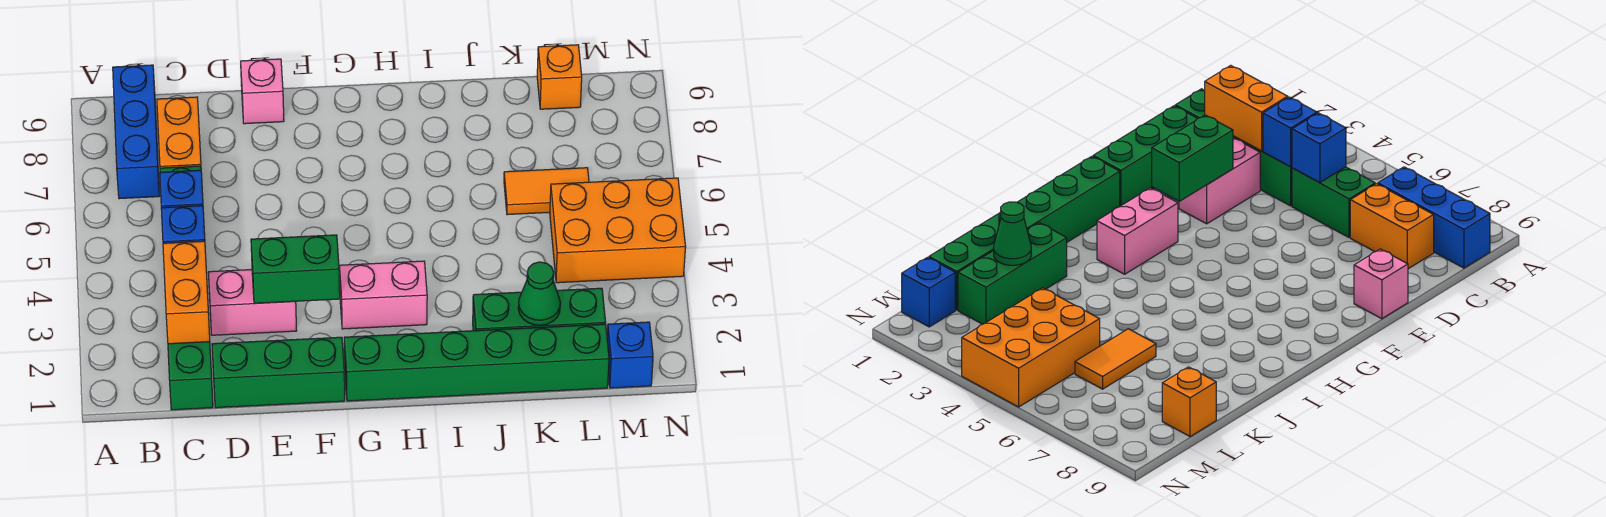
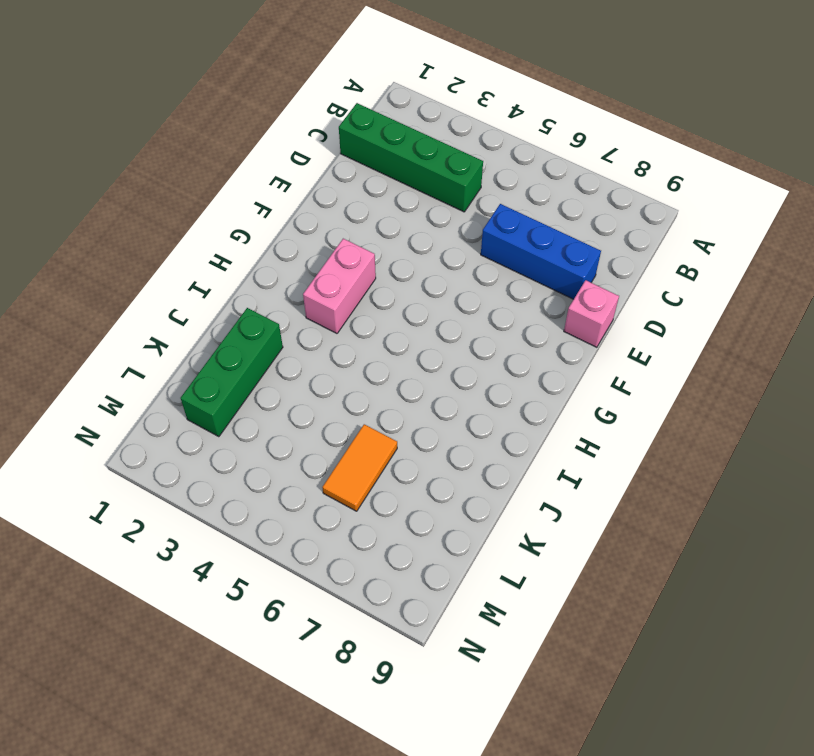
blue brick D6:D8 level 1 -> blue brick B7:B9 level 1
none -> green brick C5:C6 level 1
none -> orange brick C7:C8 level 1
none -> green brick D1:F1 level 1

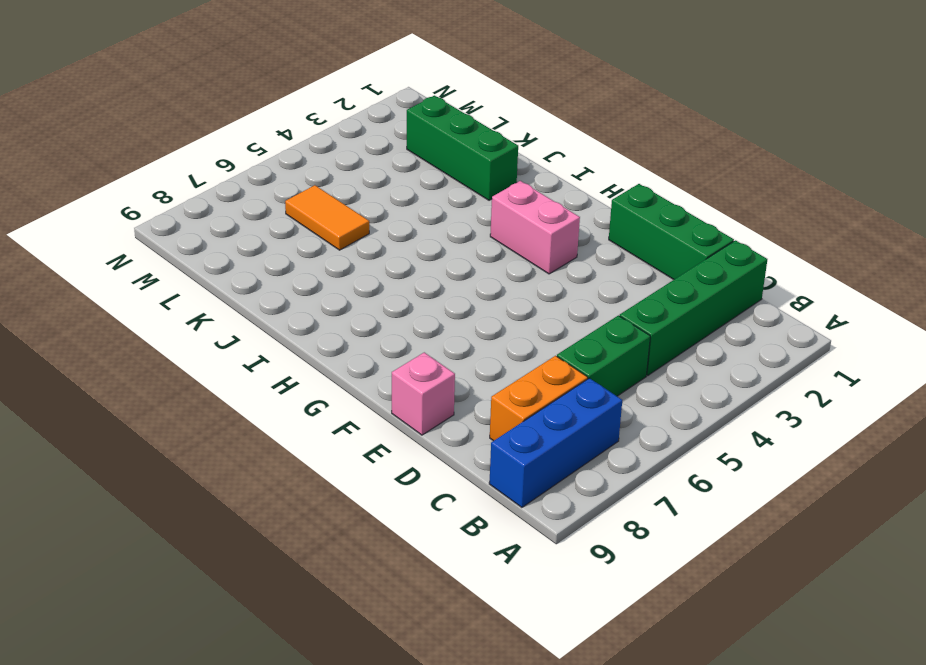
none -> pink brick D3:E3 level 1
none -> green brick G1:L1 level 1
none -> orange brick L4:N5 level 1

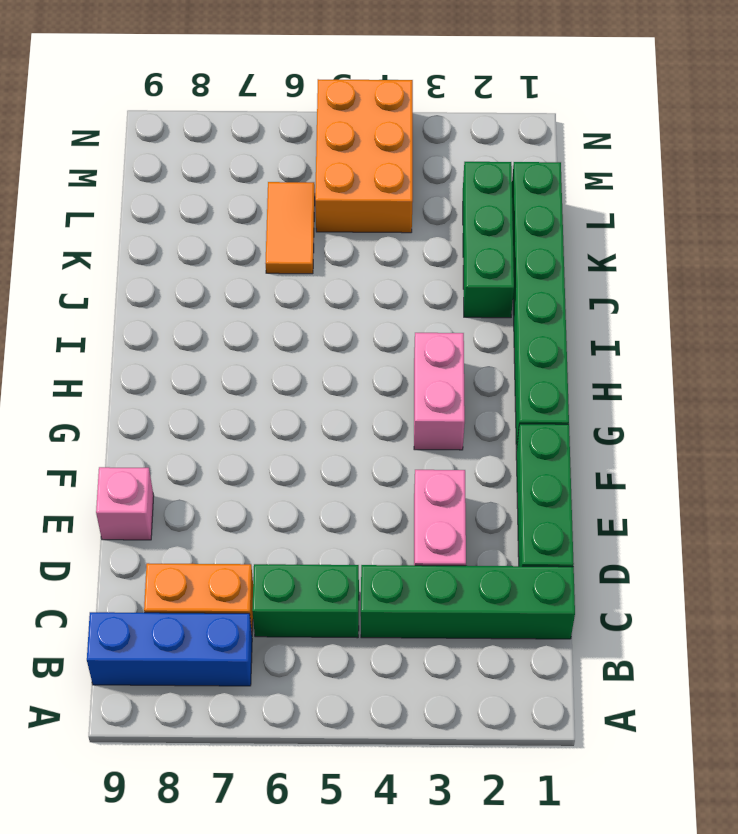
none -> orange brick L9 level 1
none -> blue brick M1 level 1
none -> orange brick C2:C3 level 2

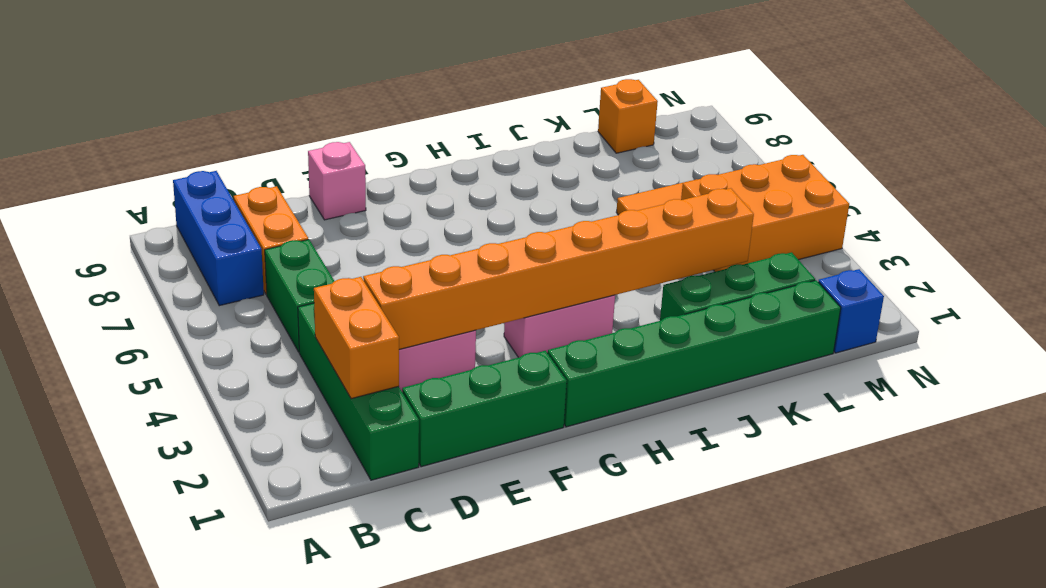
orange brick D3:K3 level 2 -> green brick E3:F3 level 2
none -> blue brick C4 level 2
none -> blue brick C5 level 2
none -> green cone K2 level 2

